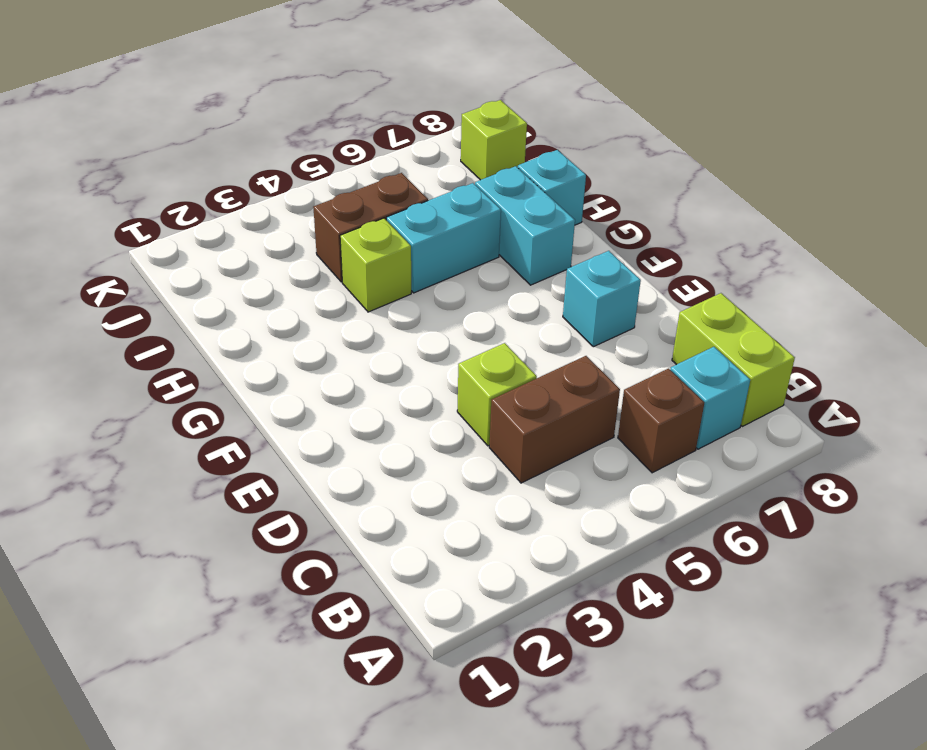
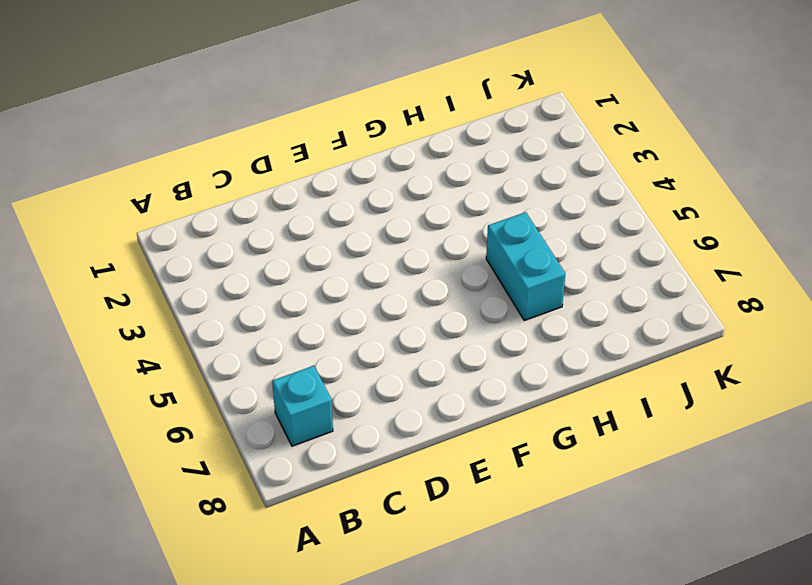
none -> brown brick B6 level 1
none -> lime brick B8:C8 level 1
none -> brown brick C4:C5 level 1

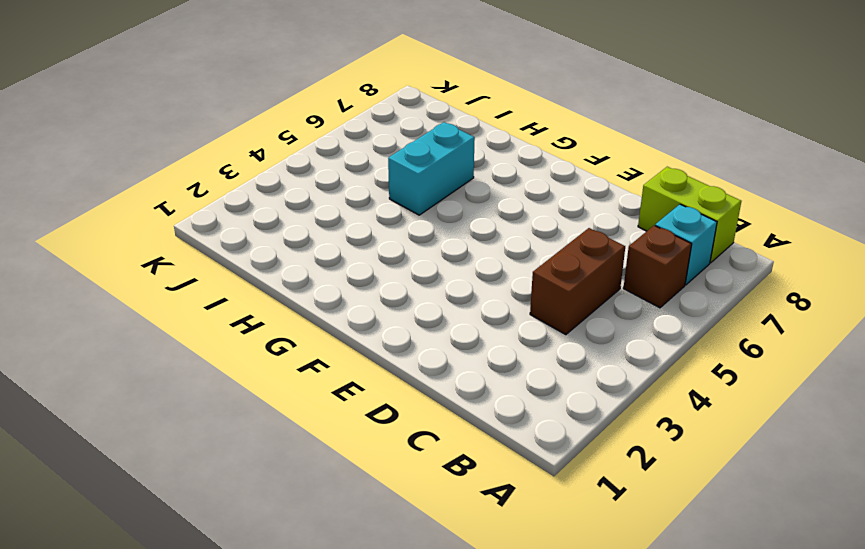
none -> lime brick D4 level 1
none -> cyan brick E7 level 1
none -> cyan brick G7:H7 level 1

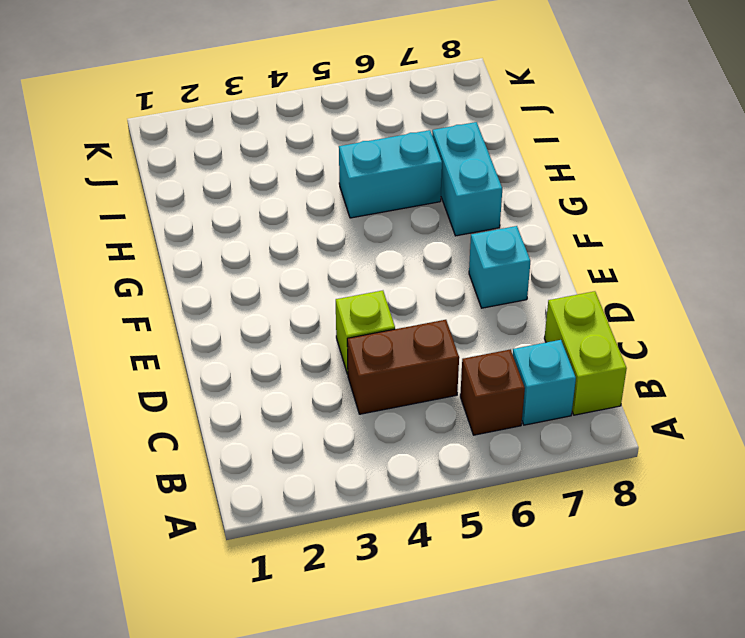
none -> lime brick H4 level 1
none -> cyan brick H8 level 1
none -> brown brick I4:I5 level 1

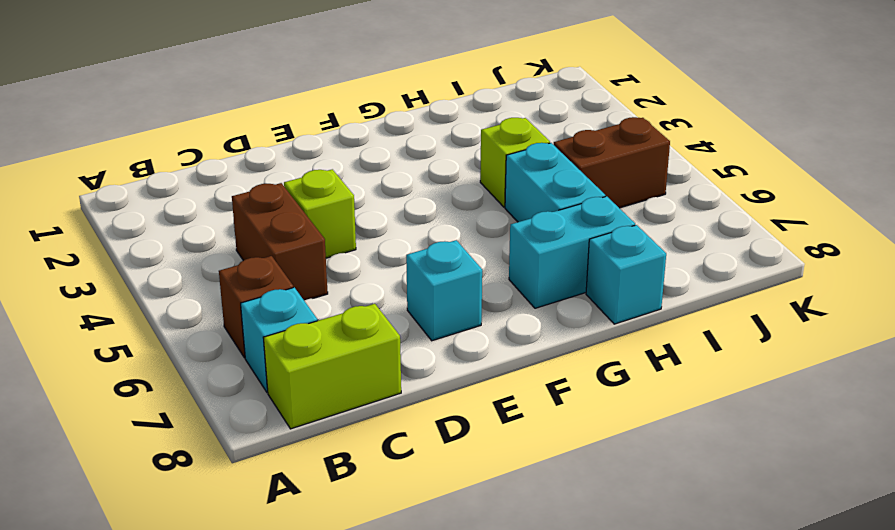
brown brick I5:J5 level 1 -> brown brick I4:I5 level 1
none -> lime brick J8 level 1

